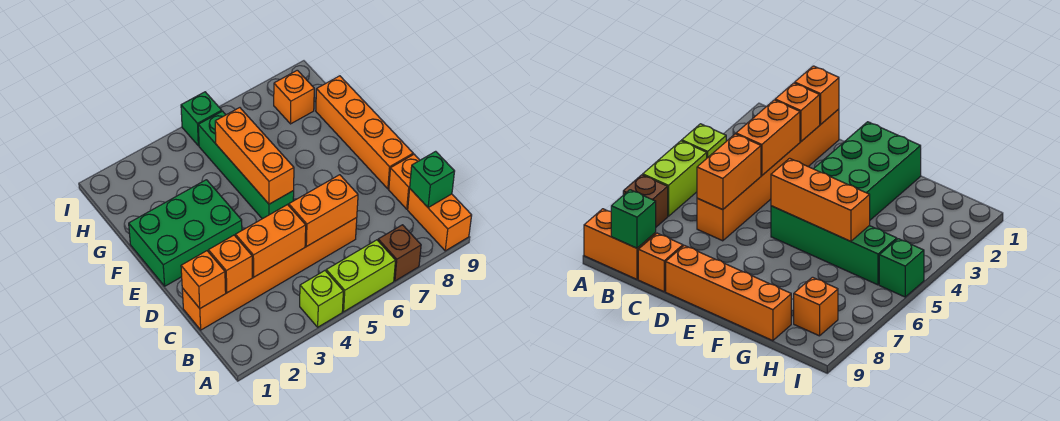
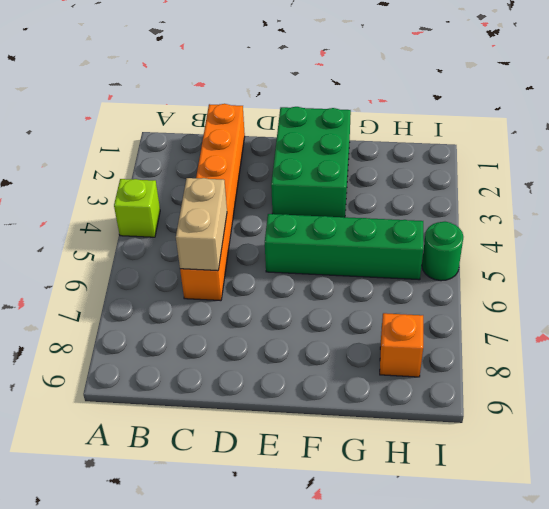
tan brick C5:C6 level 2 -> orange brick C5:C6 level 2
green round brick I5 level 1 -> green brick I5 level 1
none -> lime brick A5:A6 level 1
none -> brown brick A7 level 1
none -> orange brick A9:B9 level 1

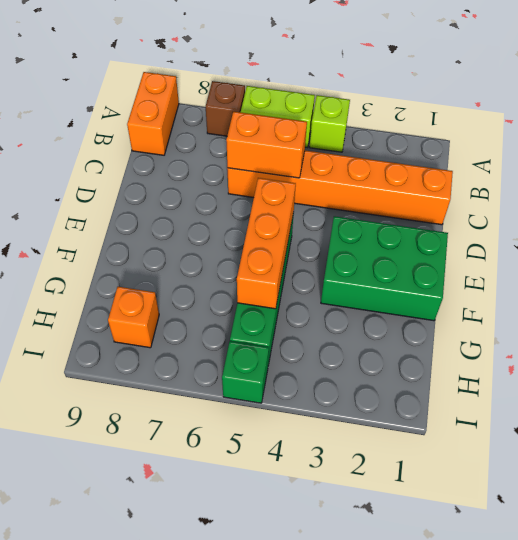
none -> orange brick C9 level 1
none -> orange brick D9:G9 level 1
none -> green brick B9 level 2

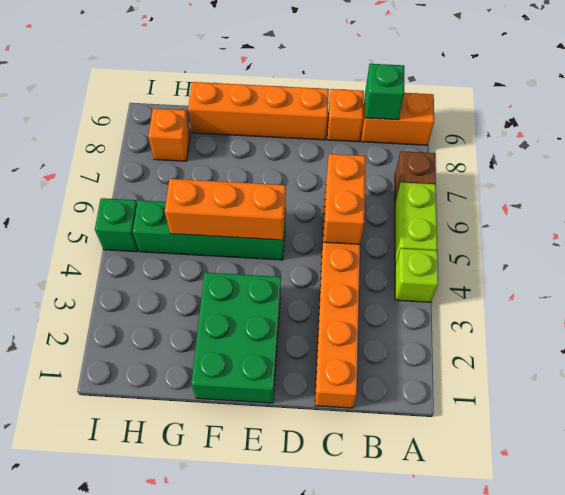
none -> orange brick C1 level 2
none -> orange brick C2 level 2
none -> orange brick C3:C4 level 2

